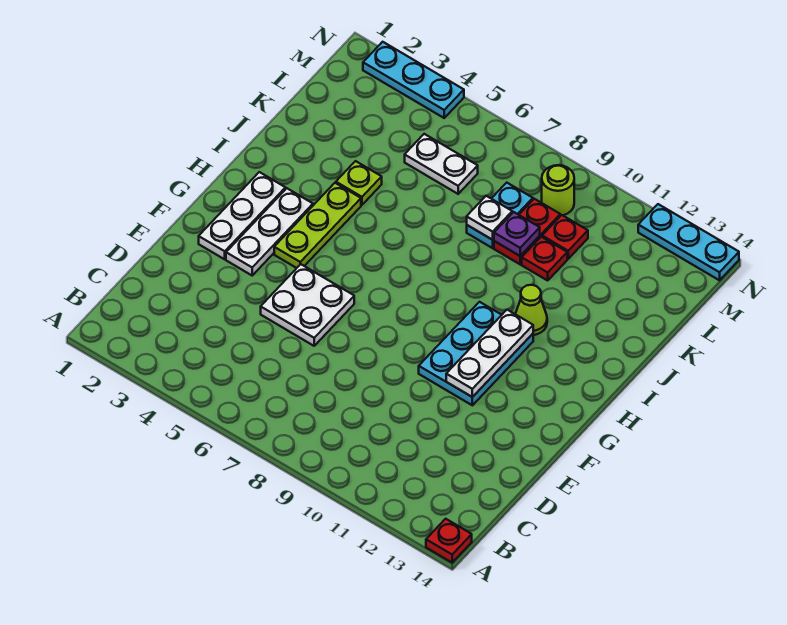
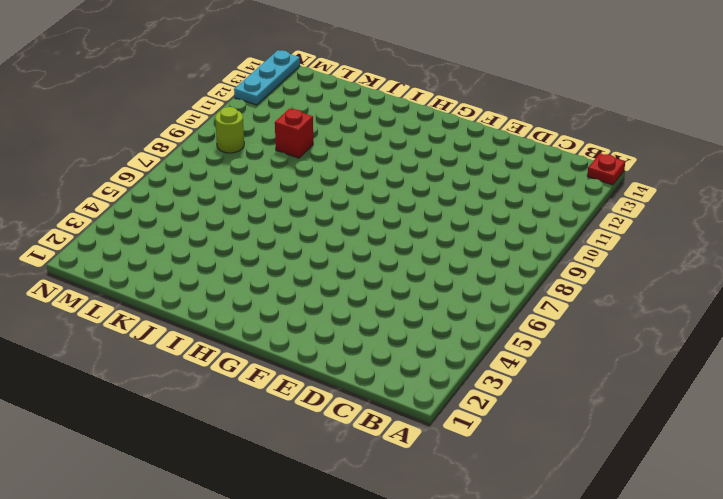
red brick K10 level 1 -> red plate K10 level 1
none -> white plate E5:F6 level 1
none -> white plate F2:H2 level 1
none -> white plate F3:H3 level 1

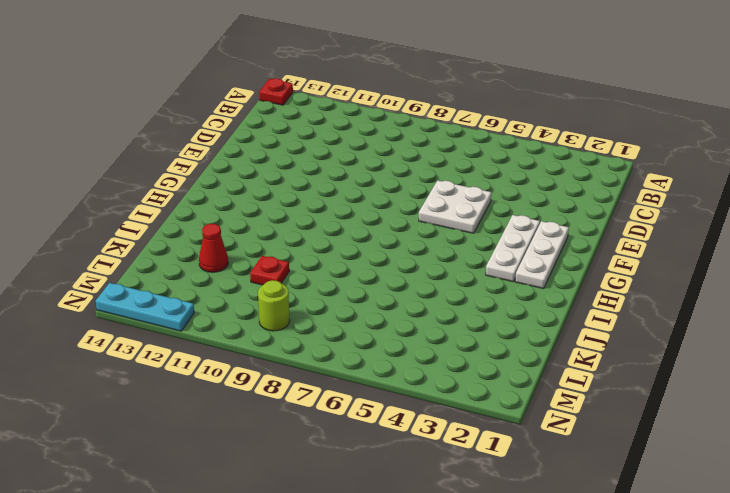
red cone K12 level 1 -> none
none -> cyan plate F10:H11 level 1
none -> lime plate G4:I4 level 1
none -> lime cone I11 level 1

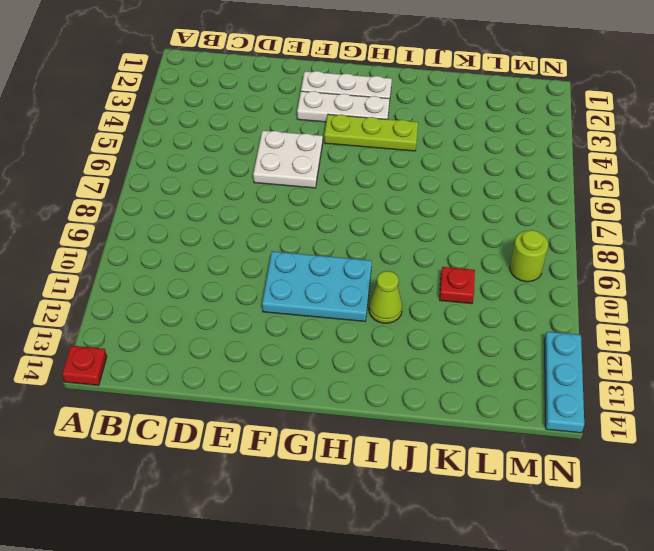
none -> lime plate J4 level 1
none -> cyan plate K8:L8 level 1
none -> red plate K9:L9 level 1

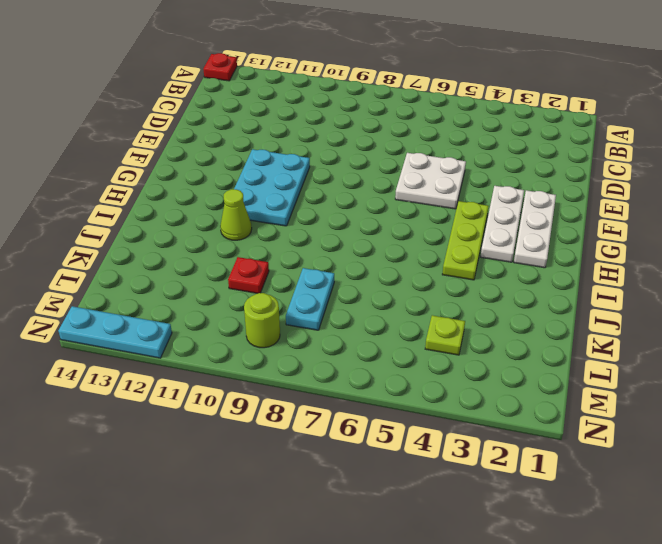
lime plate L4 level 1 -> lime plate J4 level 1
none -> red plate K9:L9 level 1
none -> white plate L5:L6 level 1
none -> red plate L10 level 1

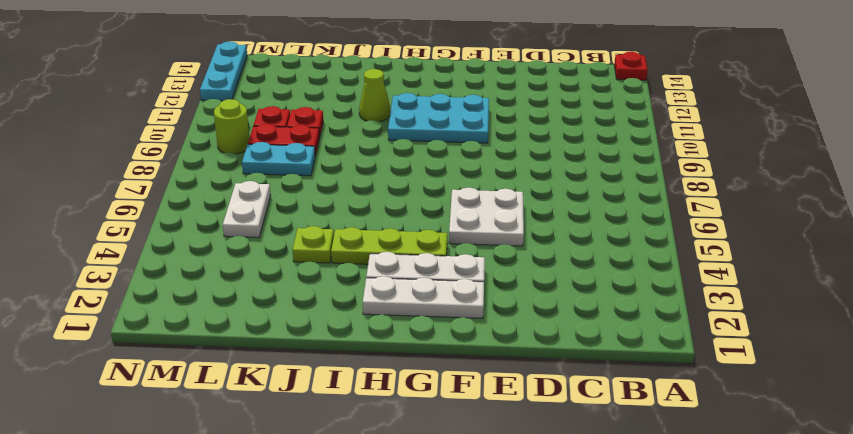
none -> cyan plate N2:N4 level 1
none -> white plate F11:H11 level 2
none -> white plate K8 level 2

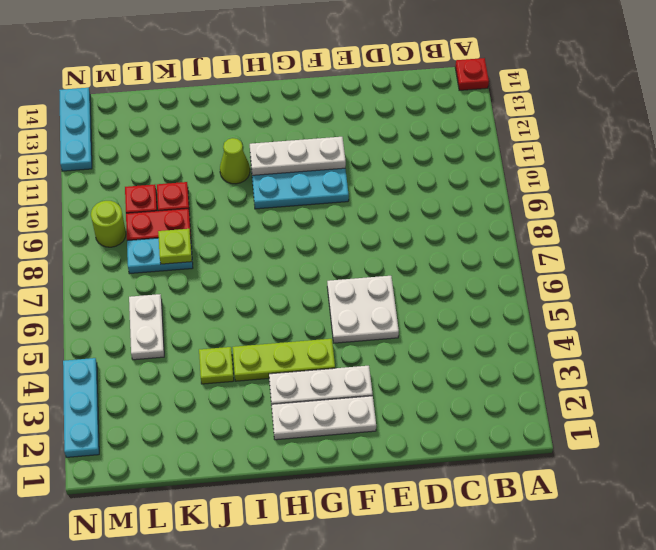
lime plate K8 level 2 -> white plate K8 level 2
none -> purple plate K9 level 2

